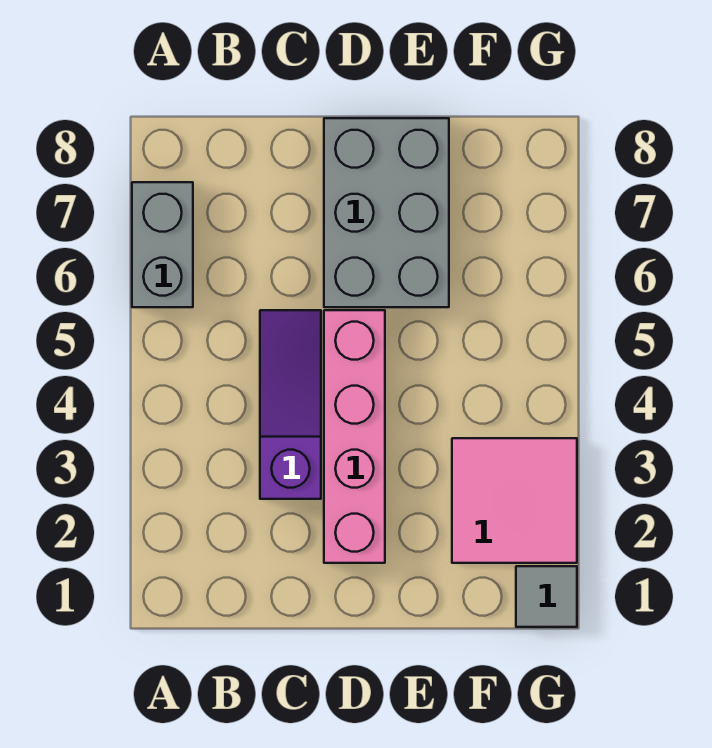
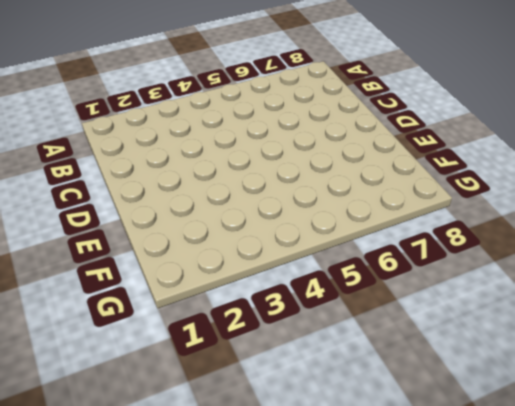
none -> grey brick A6:A7 level 1
none -> purple slope C3:C5 level 1 top 3

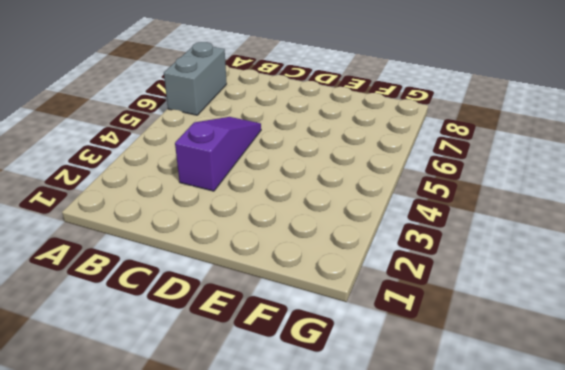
none -> pink brick D2:D5 level 1
none -> grey brick D6:E8 level 1

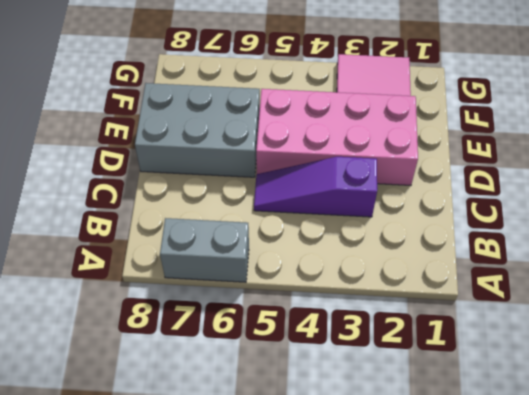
pink brick D2:E5 level 1 -> pink brick D2:D5 level 1
none -> grey tile G1 level 1

